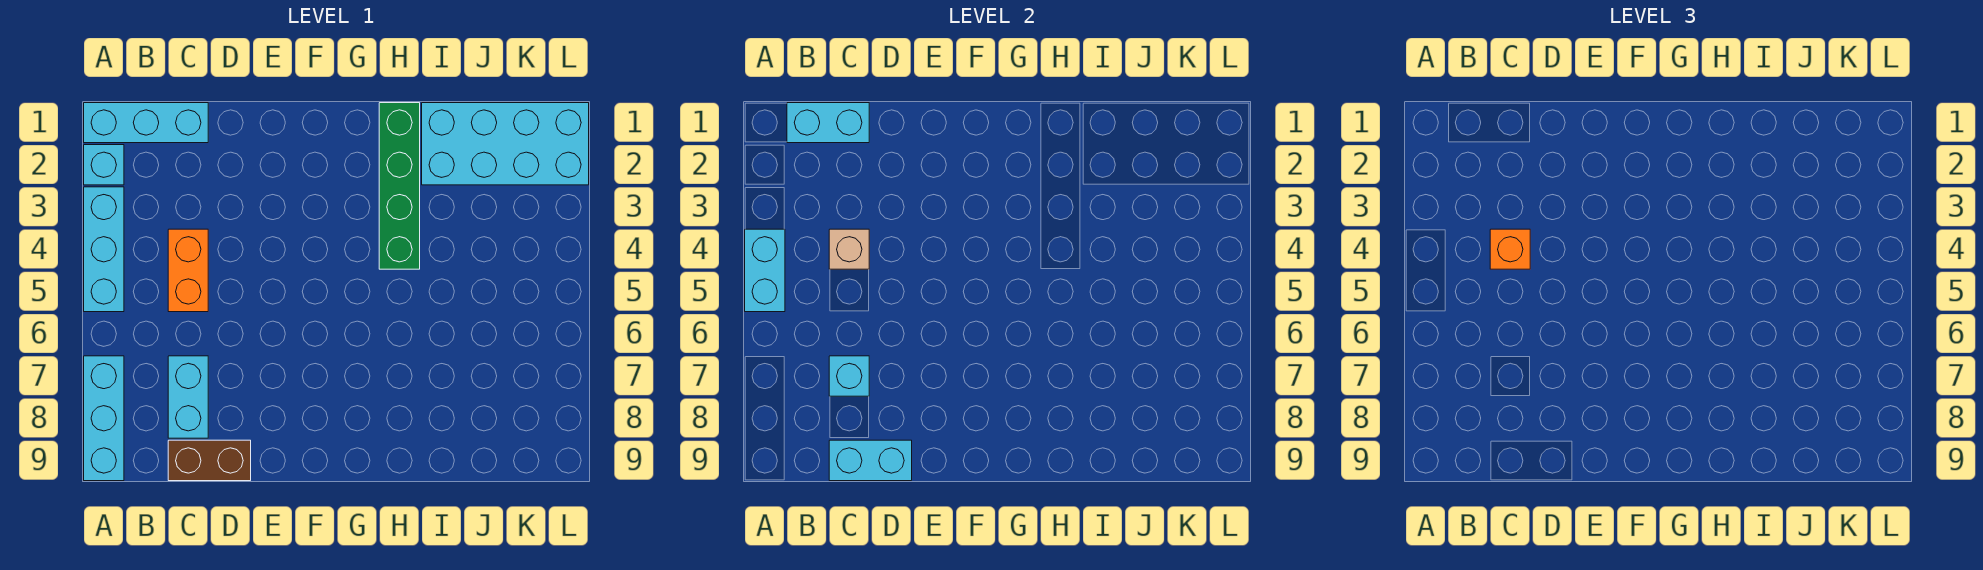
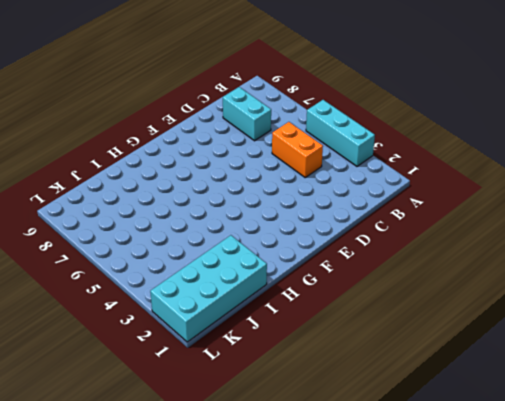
none -> cyan brick A1:C1 level 1
none -> cyan brick A2 level 1
none -> cyan brick A7:A9 level 1

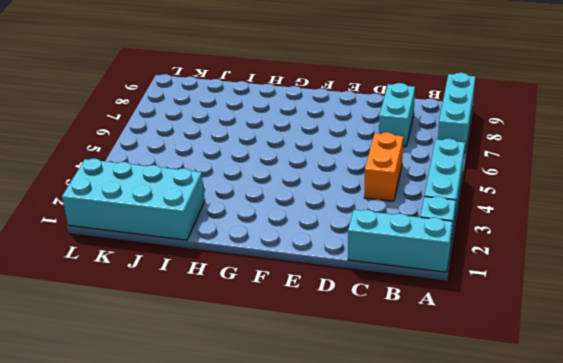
none -> brown brick C9:D9 level 1
none -> green brick H1:H4 level 1
none -> cyan brick A4:A5 level 2

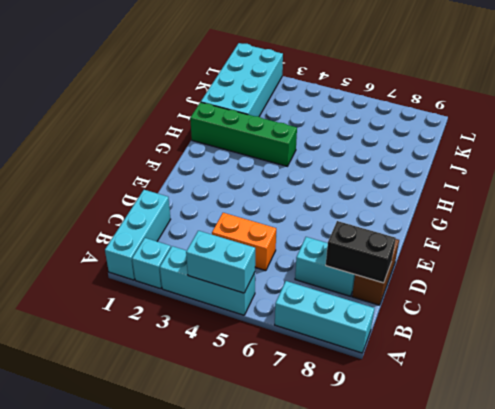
black brick C8:C9 level 2 -> cyan brick C9:D9 level 2
none -> cyan brick B1:C1 level 2
none -> tan brick C4 level 2
none -> cyan brick C7 level 2

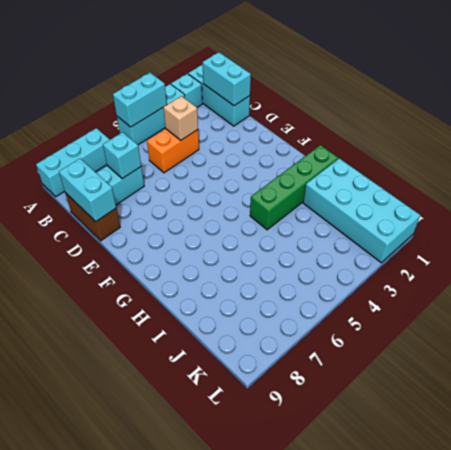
none -> orange brick C4 level 3

